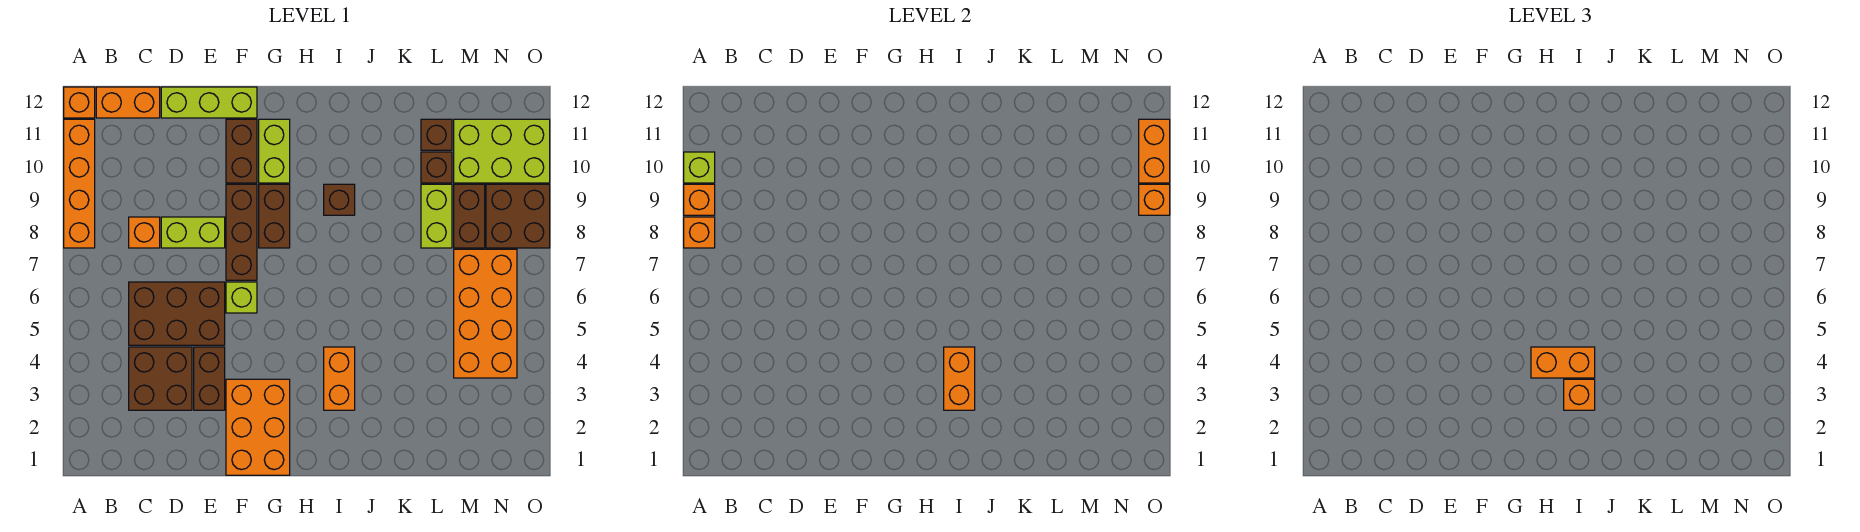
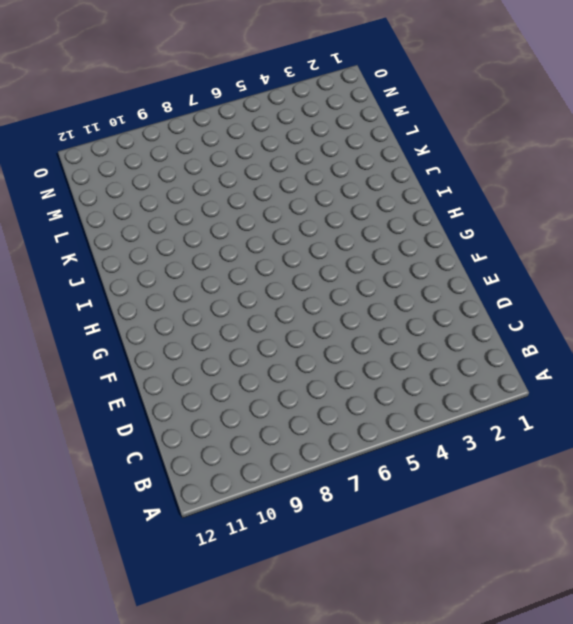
none -> orange brick A8:A11 level 1
none -> orange brick A12 level 1
none -> orange brick B12:C12 level 1
none -> brown brick C3:D4 level 1

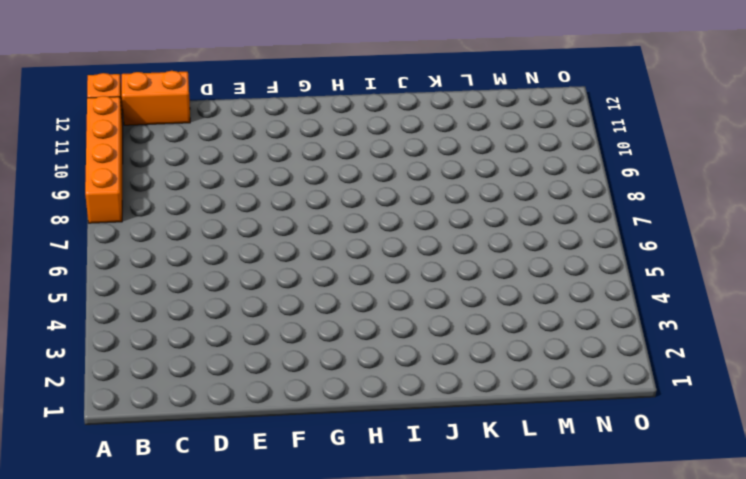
none -> brown brick C3:D4 level 1
none -> brown brick C5:E6 level 1
none -> orange brick C8 level 1
none -> lime brick D8:E8 level 1

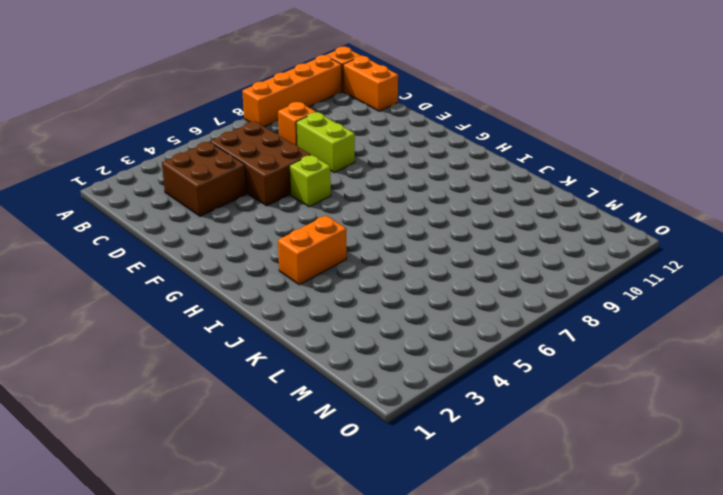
none -> lime brick D12:F12 level 1
none -> brown brick E3:E4 level 1
none -> orange brick F1:G3 level 1
none -> brown brick F7:F9 level 1

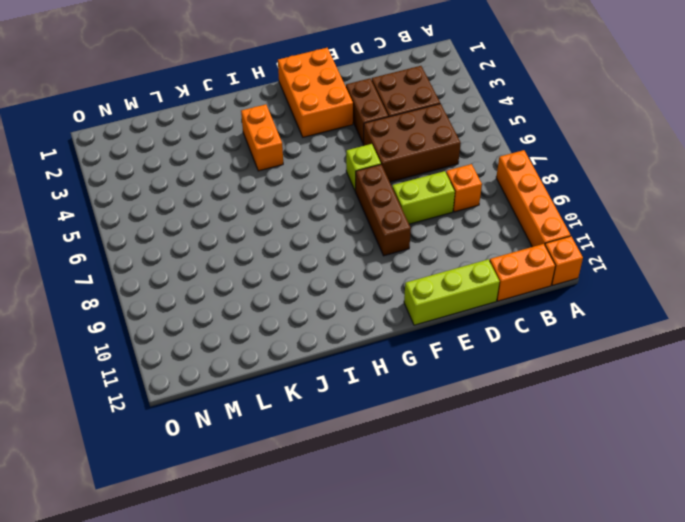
none -> brown brick F10:F11 level 1
none -> brown brick G8:G9 level 1
none -> lime brick G10:G11 level 1
none -> brown brick I9 level 1

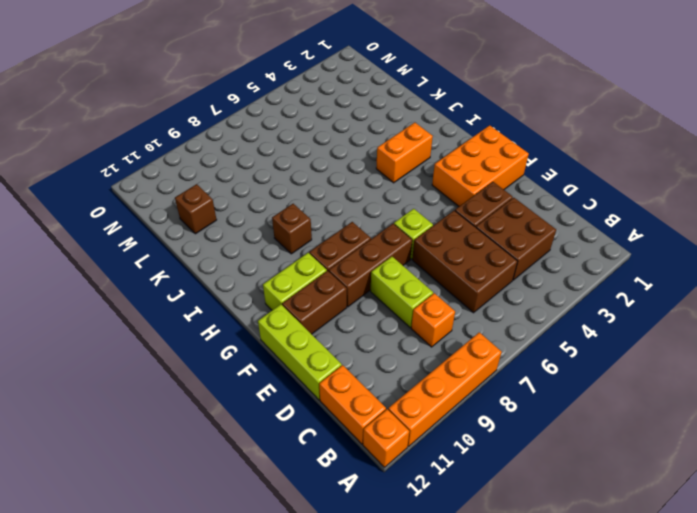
none -> lime brick L8:L9 level 1
none -> brown brick L10 level 1
none -> orange brick M4:N7 level 1
none -> brown brick M8:M9 level 1

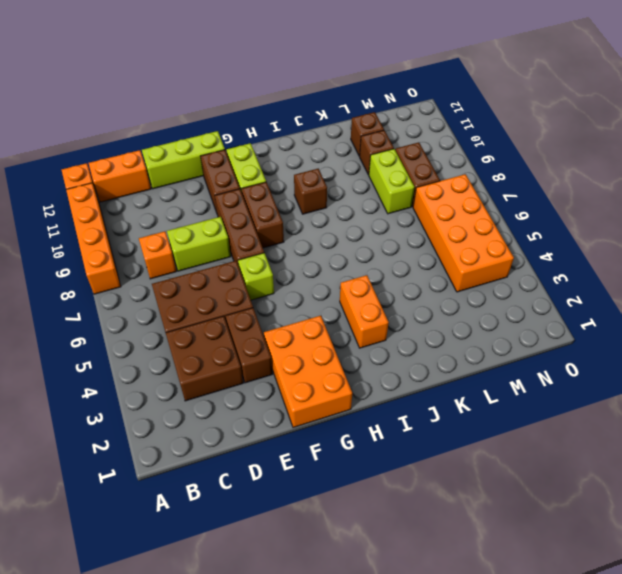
none -> lime brick M10:O11 level 1
none -> brown brick N8:O9 level 1
none -> orange brick A8 level 2
none -> orange brick A9 level 2

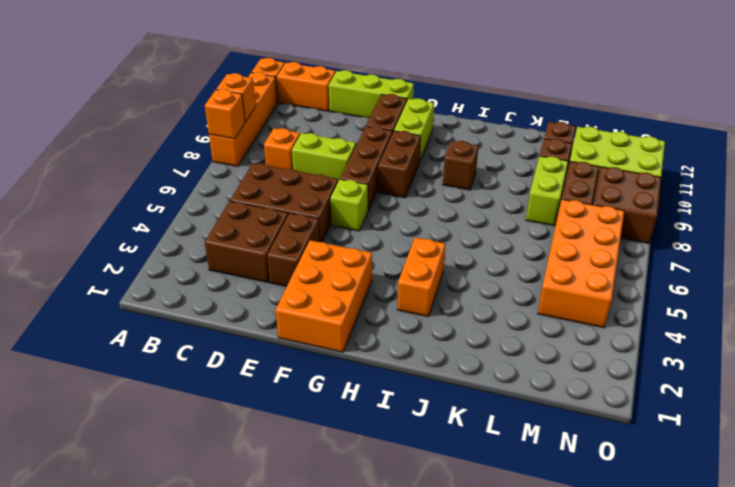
none -> lime brick A10 level 2
none -> orange brick I3:I4 level 2
none -> orange brick O9 level 2
none -> orange brick O10:O11 level 2

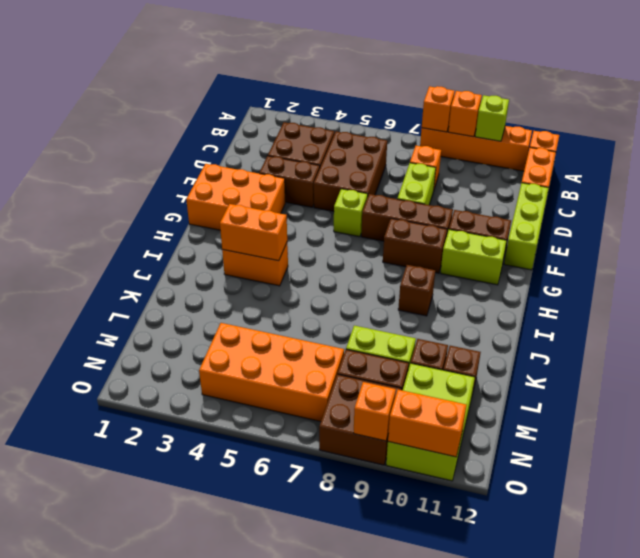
none -> orange brick H4:I4 level 3
none -> orange brick I3 level 3

